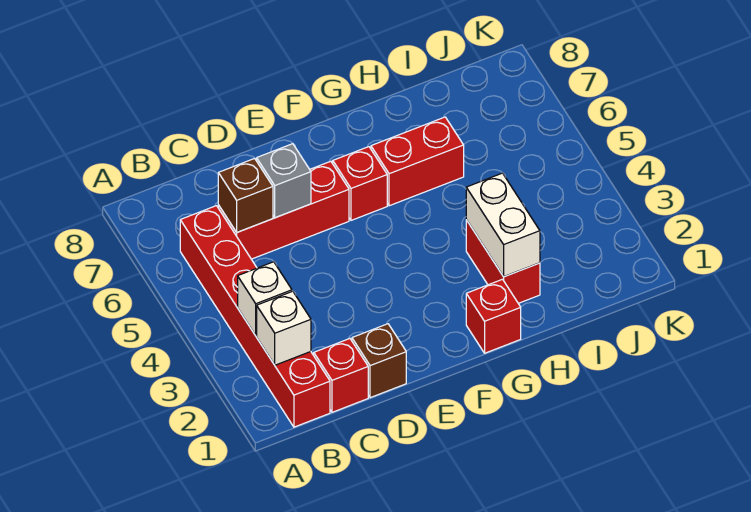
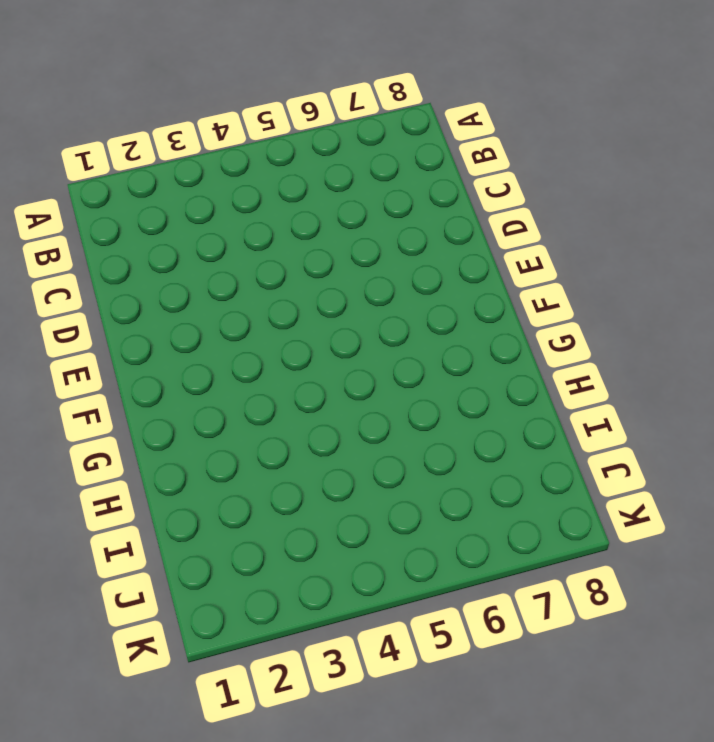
none -> red brick B1:B6 level 1
none -> red brick C1 level 1
none -> red brick C6:E6 level 1

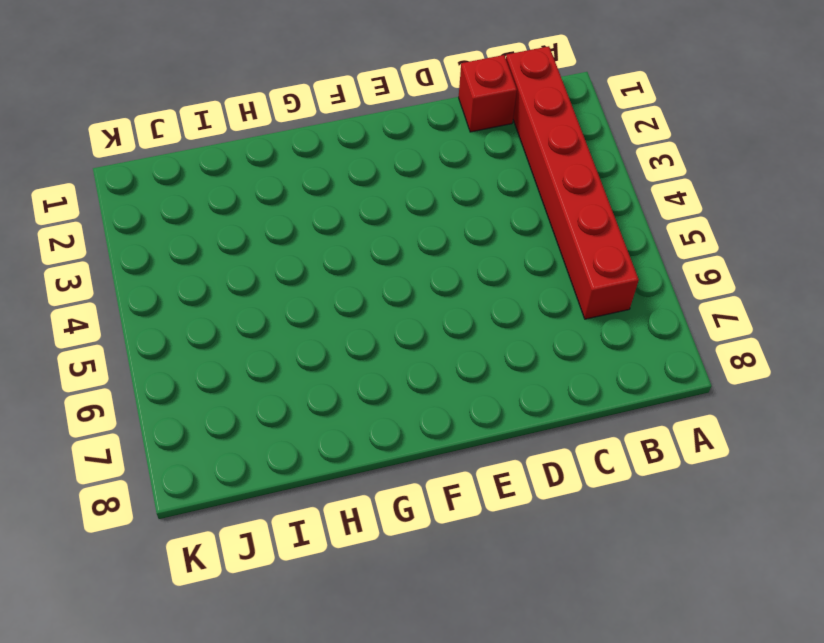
none -> red brick C6:E6 level 1
none -> brown brick D1 level 1
none -> red brick F6 level 1

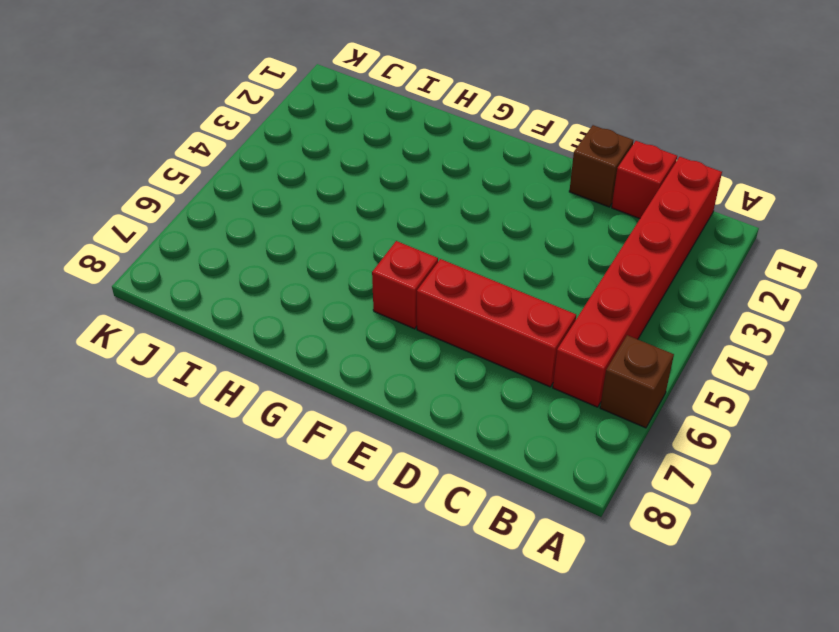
brown brick A6 level 1 -> brown brick C6 level 2
none -> red brick G1 level 1
none -> red brick G6:H6 level 1
none -> red brick H2:H3 level 1

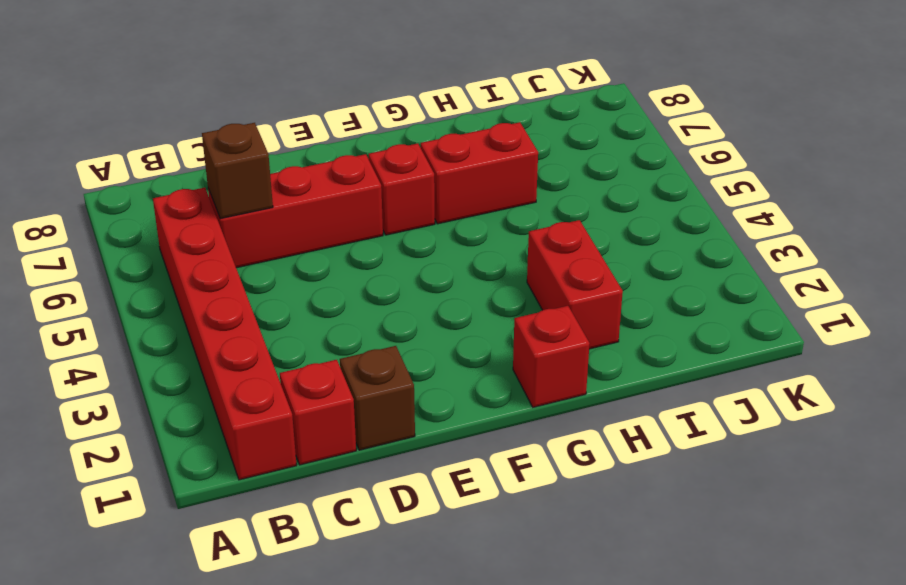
none -> white brick B2 level 2
none -> white brick B3 level 2
none -> grey brick D6 level 2

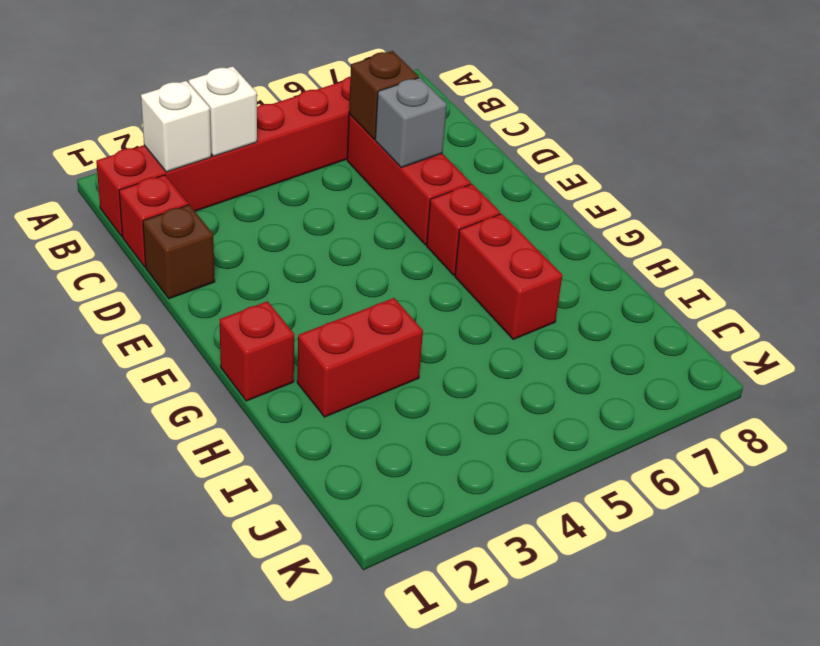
none -> white brick H2:H3 level 2

